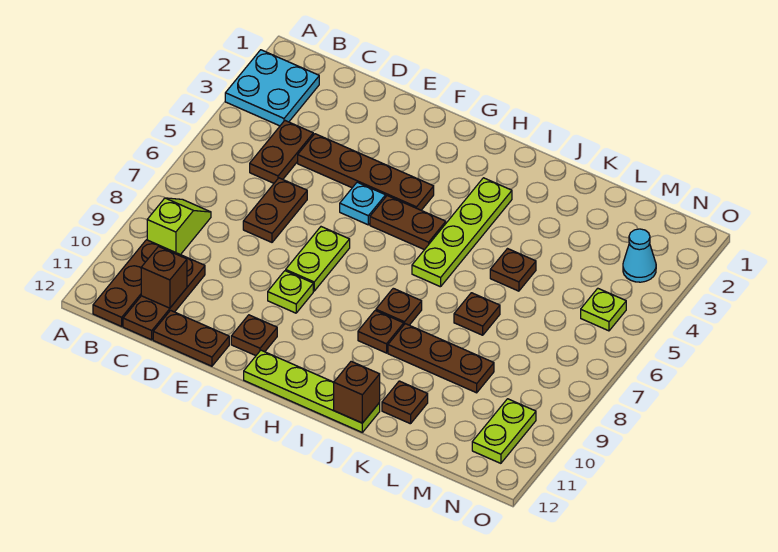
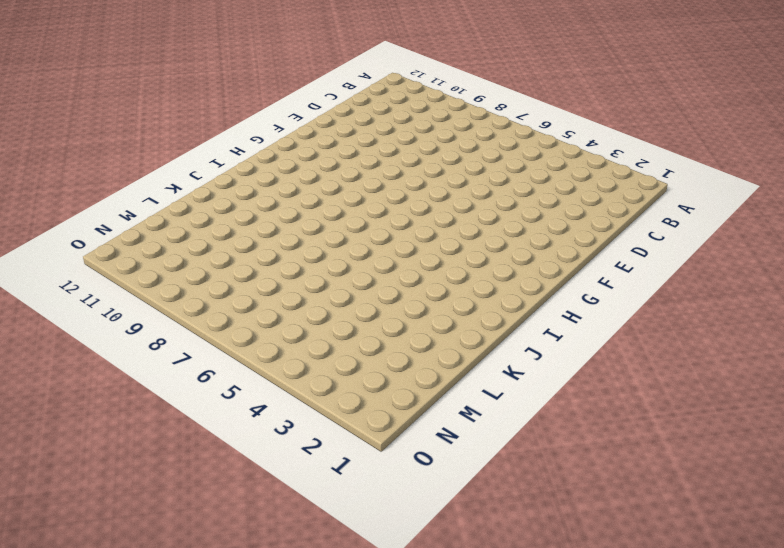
none -> cyan plate A2:B3 level 1
none -> lime slope B8:B9 level 1 top 9
none -> brown plate B10:B12 level 1

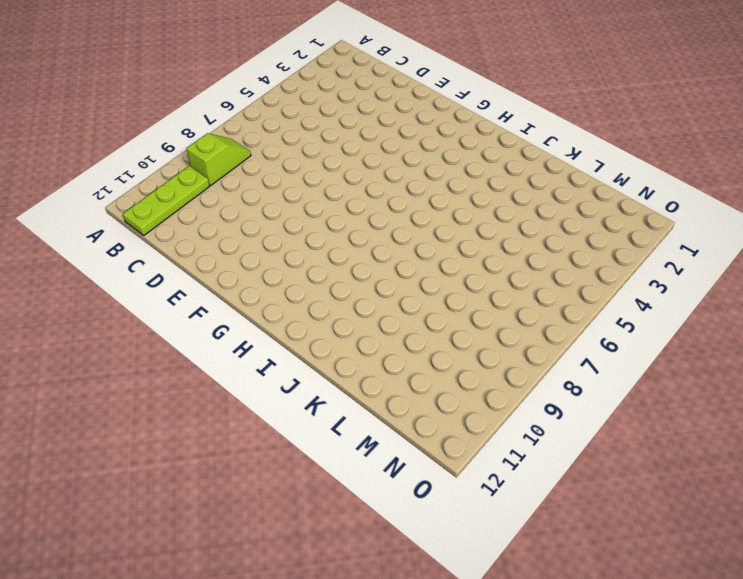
lime plate B10:B12 level 1 -> brown plate B10:B12 level 1
none -> cyan plate A2:B3 level 1
none -> brown plate C4:C5 level 1
none -> brown plate C10:C12 level 1

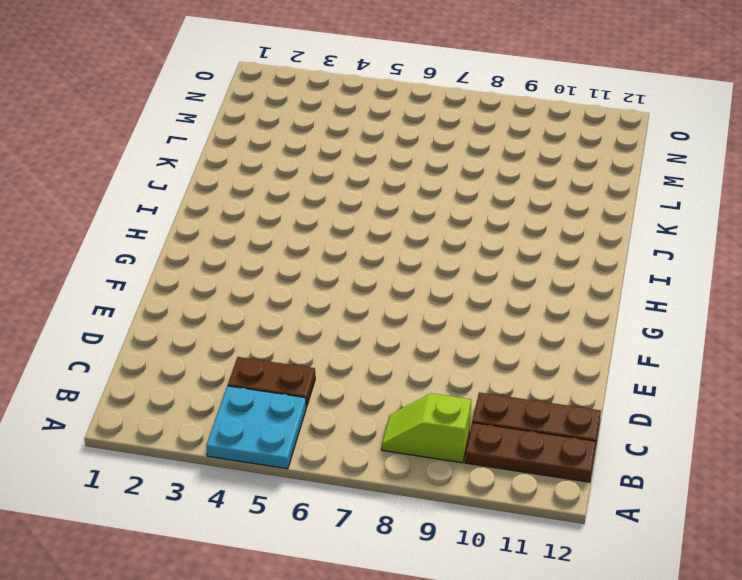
cyan plate A4:B5 level 1 -> cyan plate A2:B3 level 1
none -> brown plate D4:G4 level 1
none -> brown plate D6:D7 level 1
none -> brown plate D12:E12 level 1

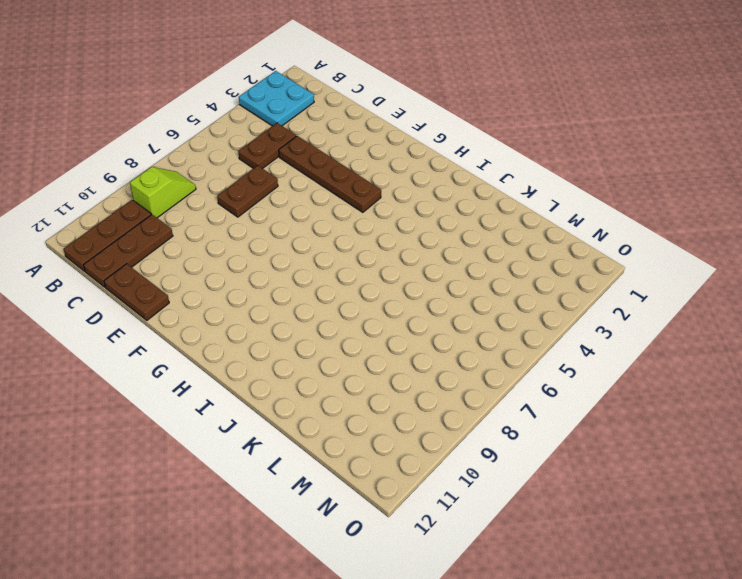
none -> cyan plate F5 level 1
none -> lime plate F7:F8 level 1
none -> lime plate F9 level 1

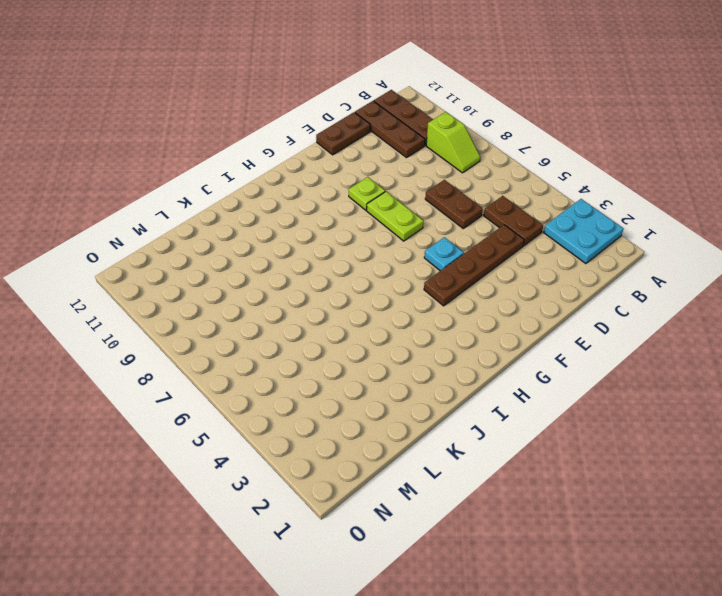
none -> brown plate F11 level 1
none -> brown plate G5:H5 level 1
none -> lime plate G12:J12 level 1

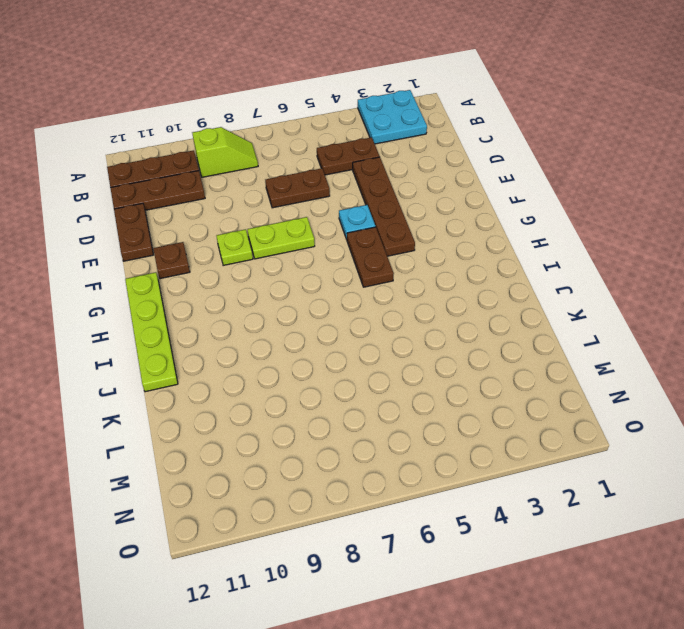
none -> lime plate I3:I6 level 1
none -> brown plate I8 level 1
none -> brown plate I9 level 1

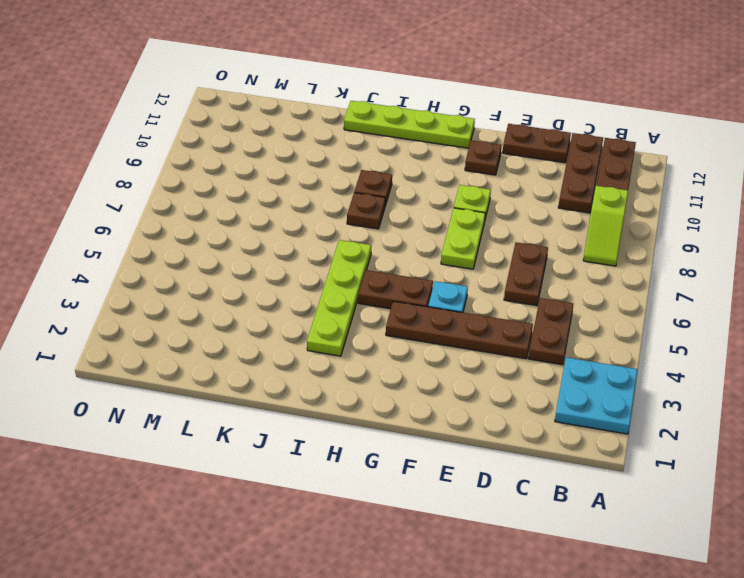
none -> brown plate J9:L9 level 1
none -> brown plate K5 level 1
none -> brown plate K7 level 1

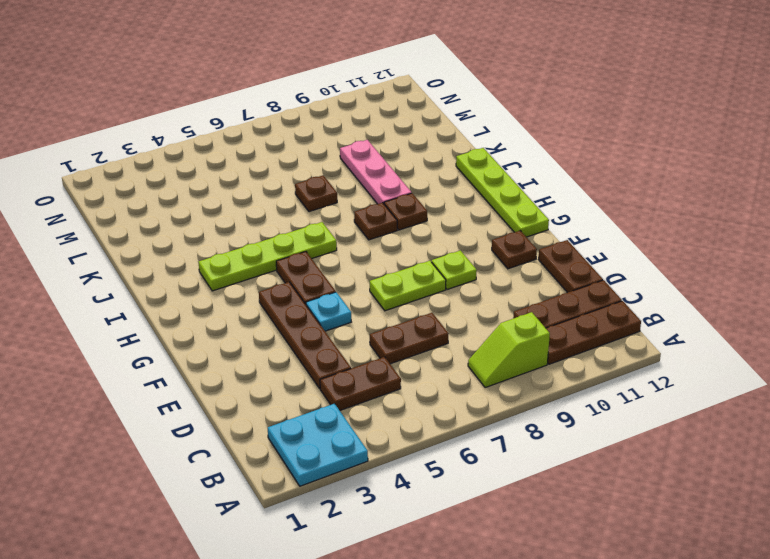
pink plate J9:L9 level 1 -> brown plate J9:L9 level 1
none -> brown plate K5 level 1
none -> brown plate K11 level 1
none -> cyan cone N3 level 1

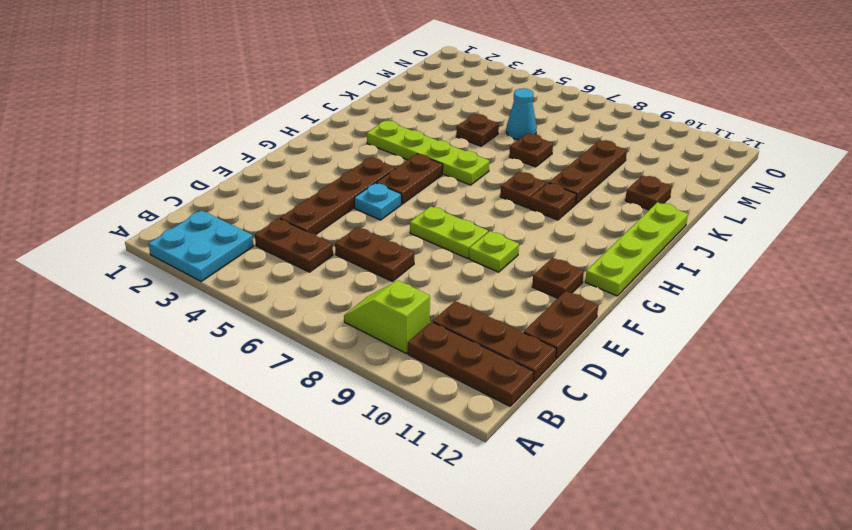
cyan cone L6 level 1 -> cyan cone N3 level 1
none -> lime plate N5 level 1
none -> lime plate N10:N11 level 1
none -> brown brick C11 level 2

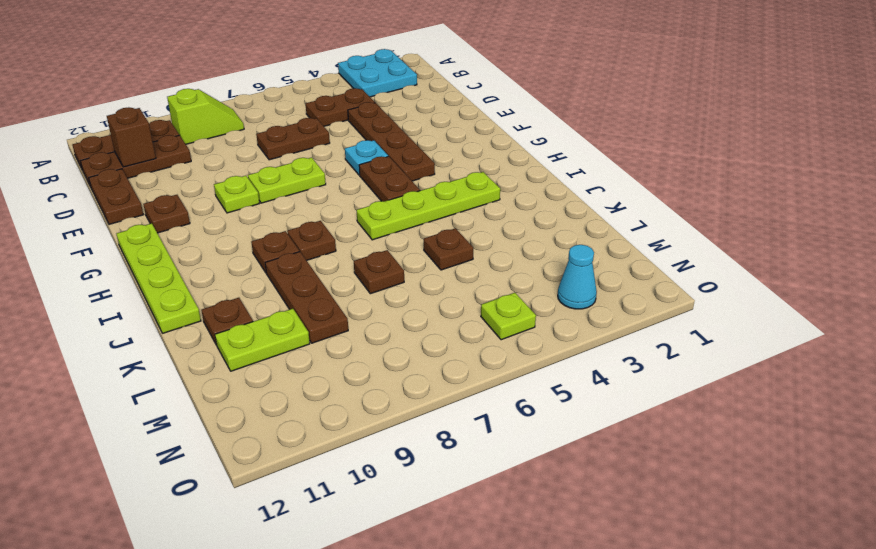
lime plate L10:L11 level 1 -> lime plate N10:N11 level 1
none -> brown brick J12 level 2

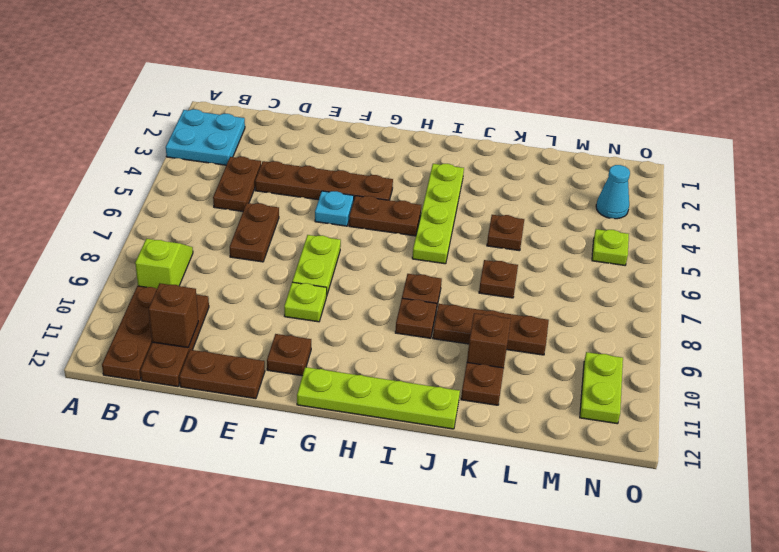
brown brick K10 level 1 -> brown brick J12 level 2

